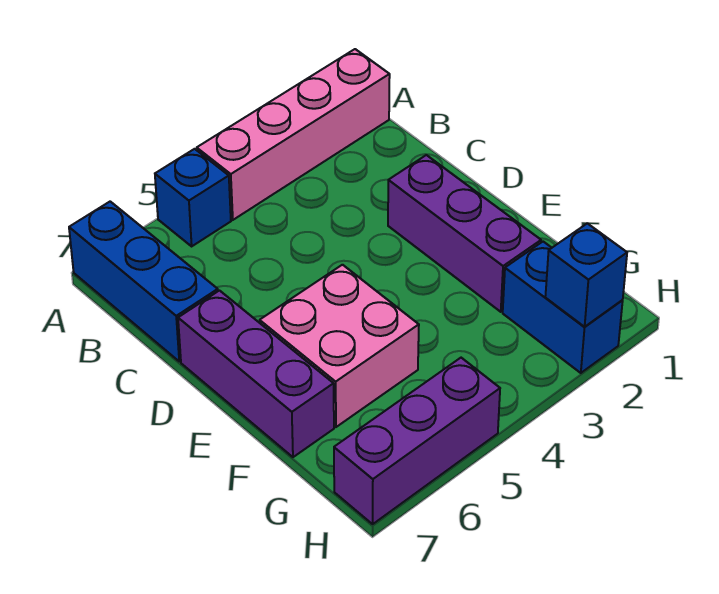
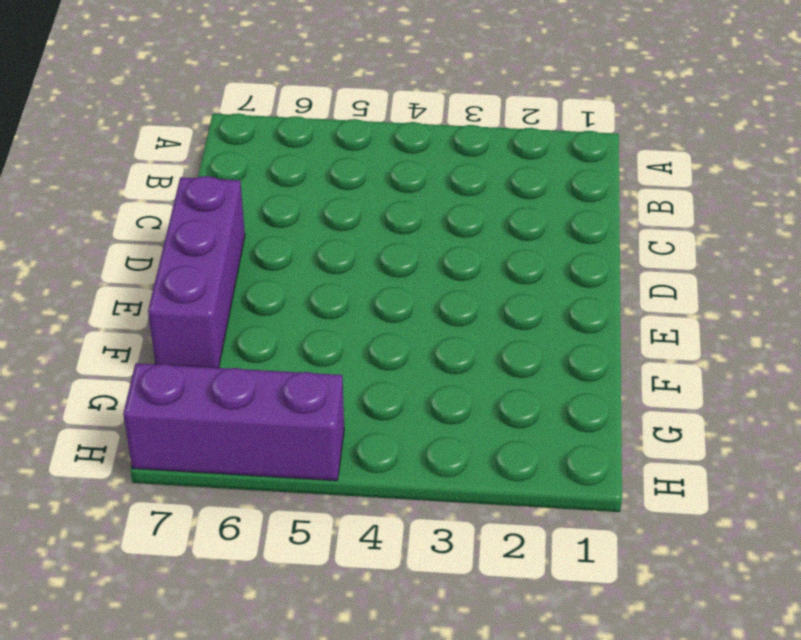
none -> pink brick A1:A4 level 1
none -> blue brick A5 level 1

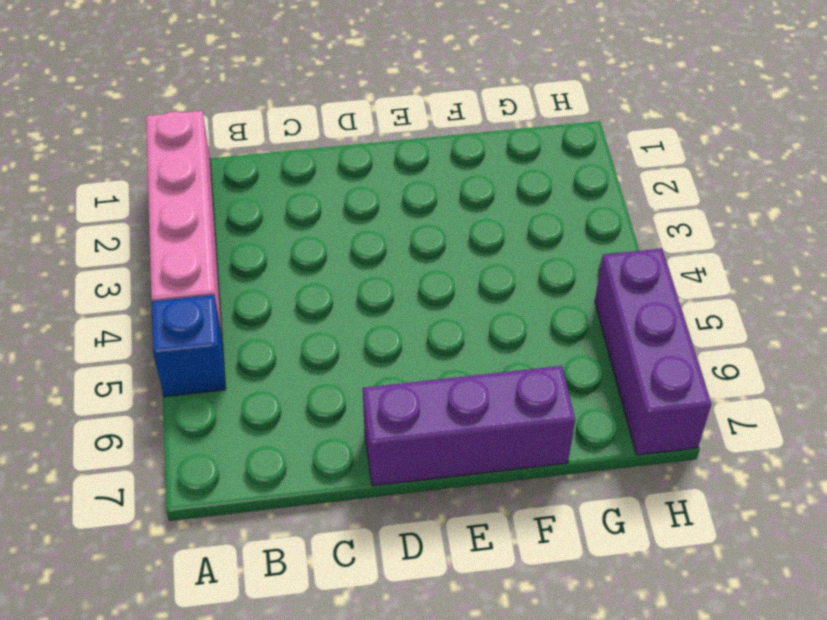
none -> blue brick A7:C7 level 1
none -> purple brick D2:F2 level 1

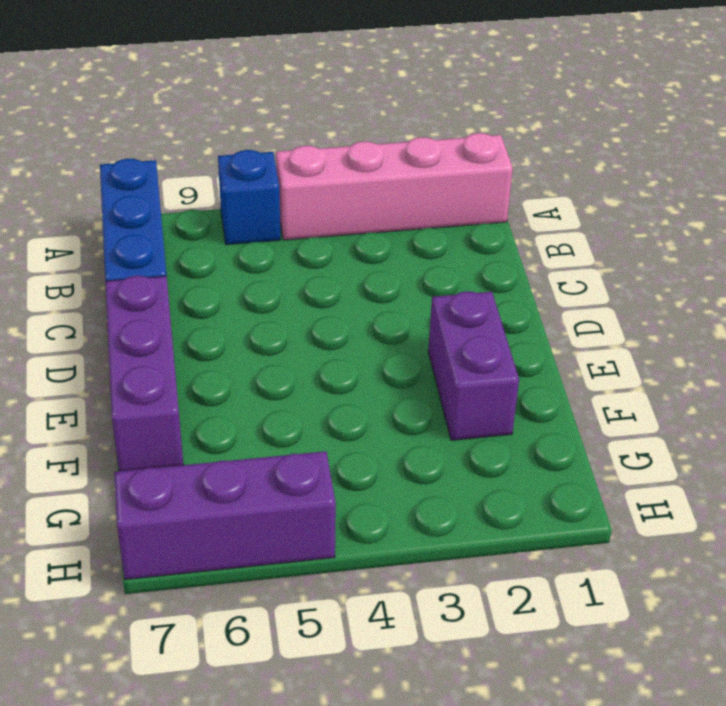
purple brick E2:F2 level 1 -> purple brick D2:F2 level 1
none -> pink brick E5:F6 level 1
none -> blue brick G2:H2 level 1

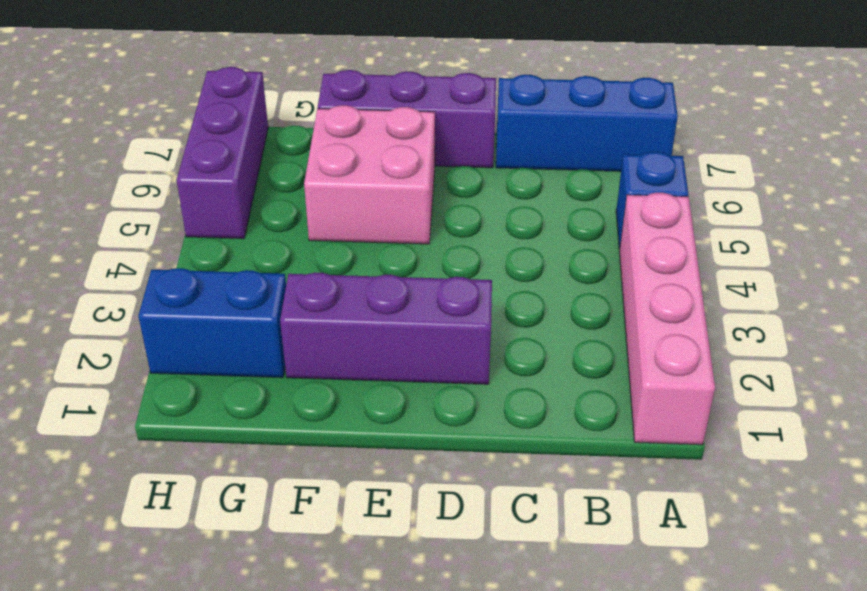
none -> blue brick H2 level 2

